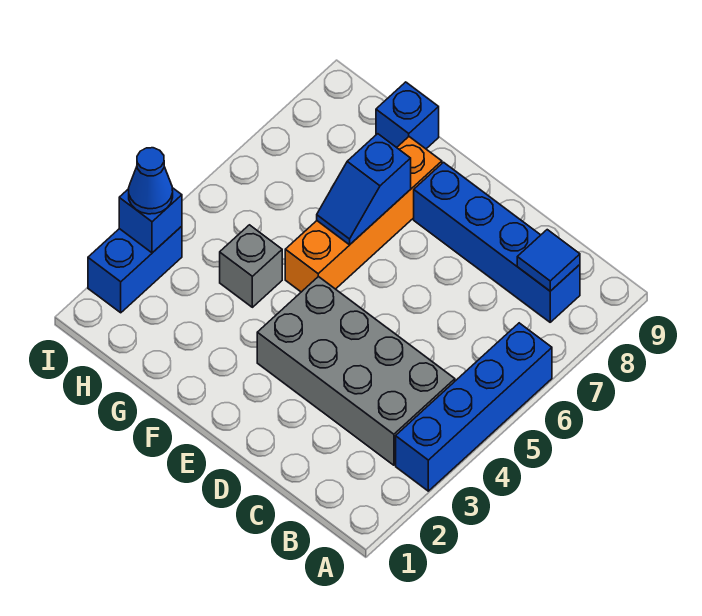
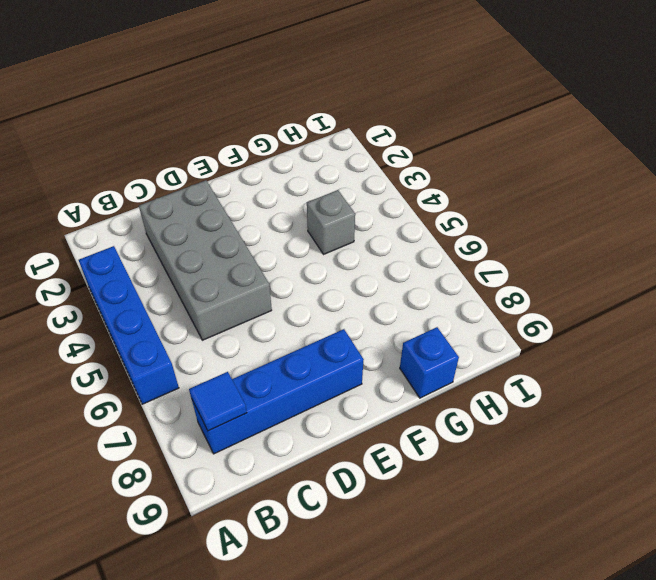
grey brick C2:D5 level 1 -> grey brick B3:E4 level 1
none -> orange brick F5:F8 level 1
none -> blue brick I2:I3 level 1

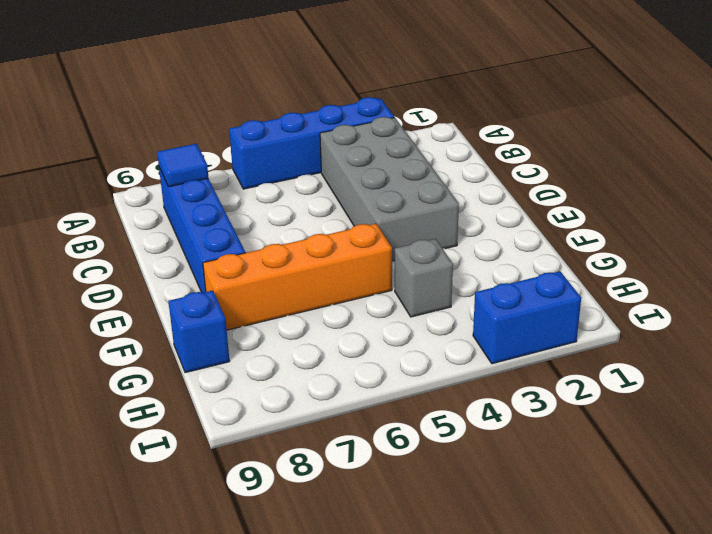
none -> blue slope F6:F7 level 2 top 7
none -> blue brick I3 level 2

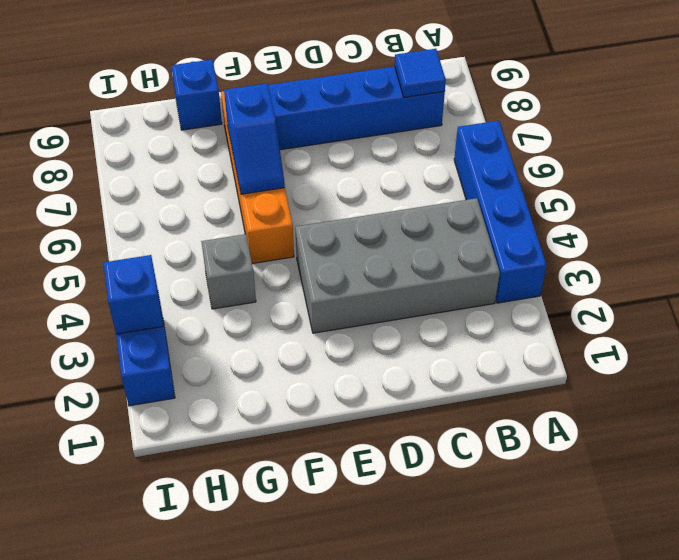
none -> blue cone I3 level 3

